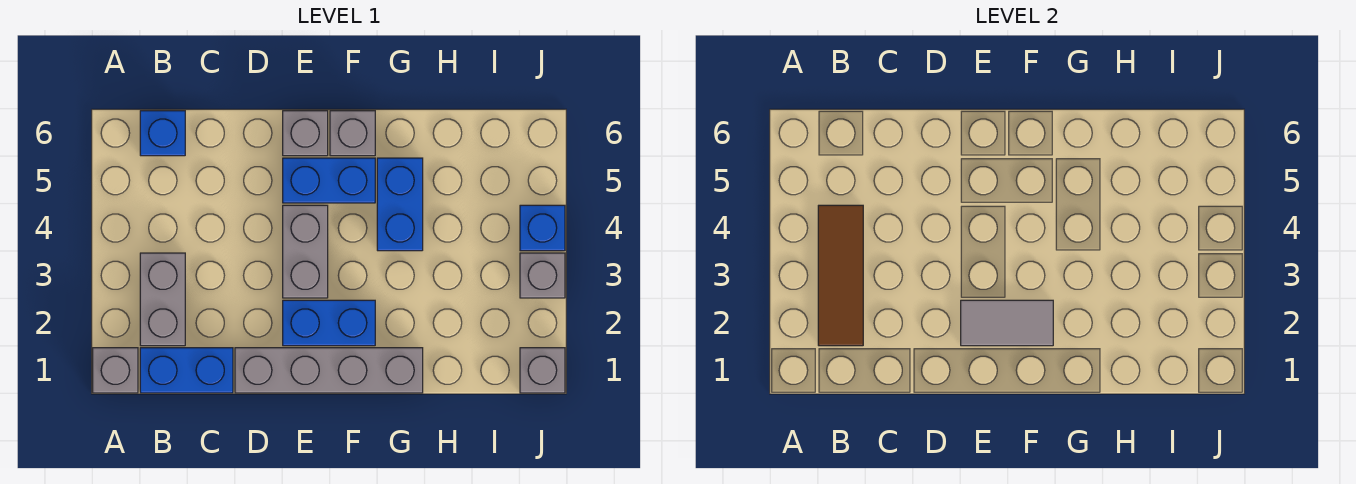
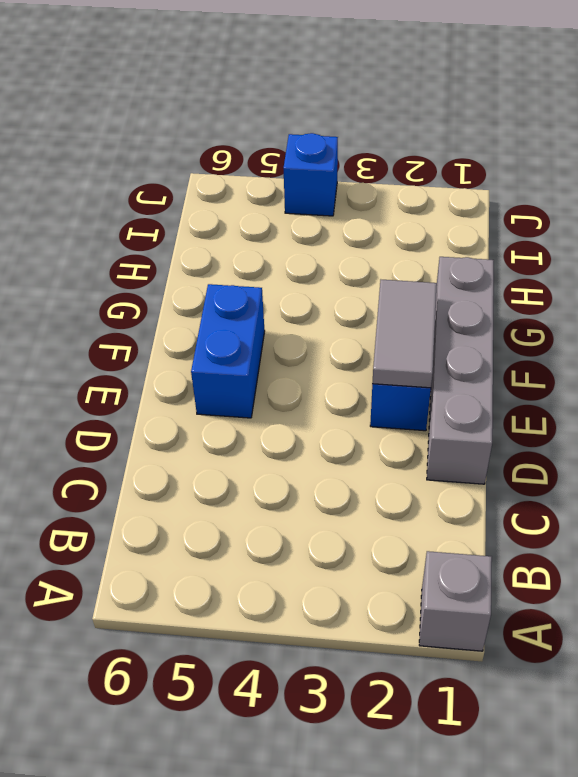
none -> blue brick B1:C1 level 1
none -> grey brick B2:B3 level 1
none -> blue brick B6 level 1

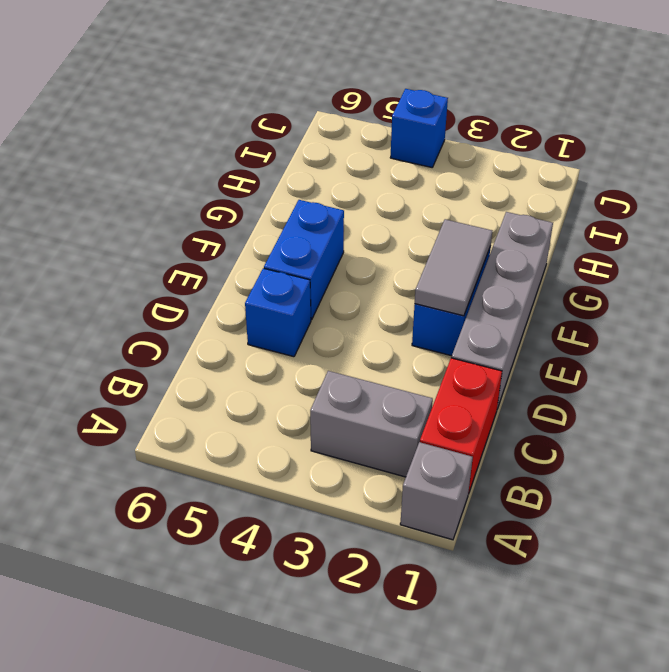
red brick B1:C1 level 1 -> blue brick B1:C1 level 1
blue brick D5 level 1 -> blue brick B6 level 1
none -> grey brick E3:E4 level 1
none -> grey brick E6 level 1
none -> grey brick F6 level 1

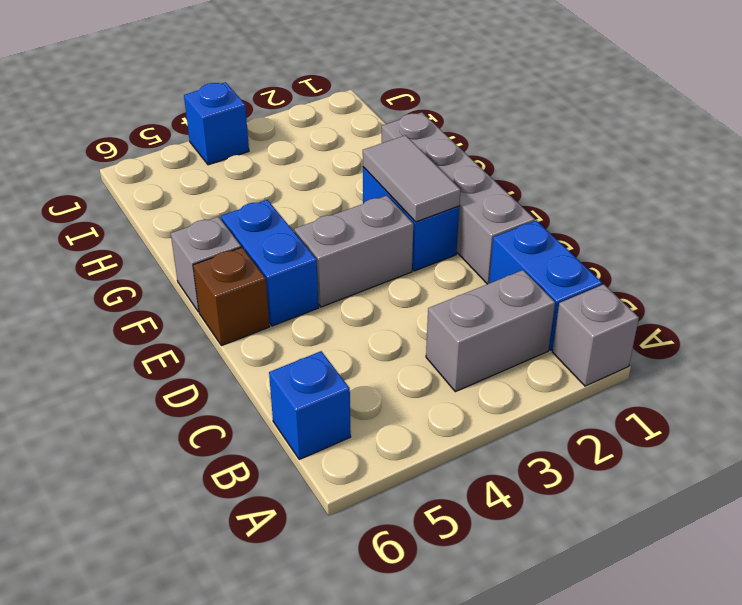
brown brick E6 level 1 -> grey brick E6 level 1
none -> blue brick G4:G5 level 1
none -> grey brick J1 level 1
none -> grey brick J3 level 1

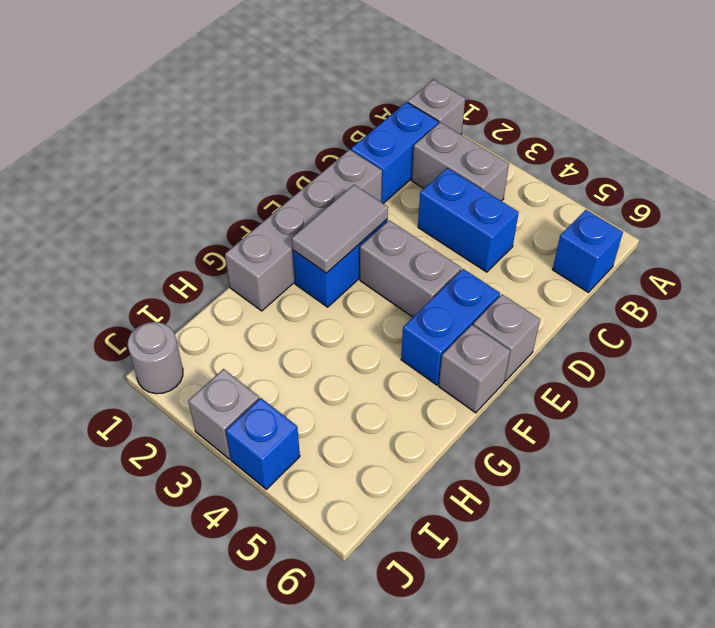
blue brick C3:C4 level 1 -> blue brick G4:G5 level 1
grey round brick J1 level 1 -> grey brick J1 level 1
none -> brown tile B2:B4 level 2

